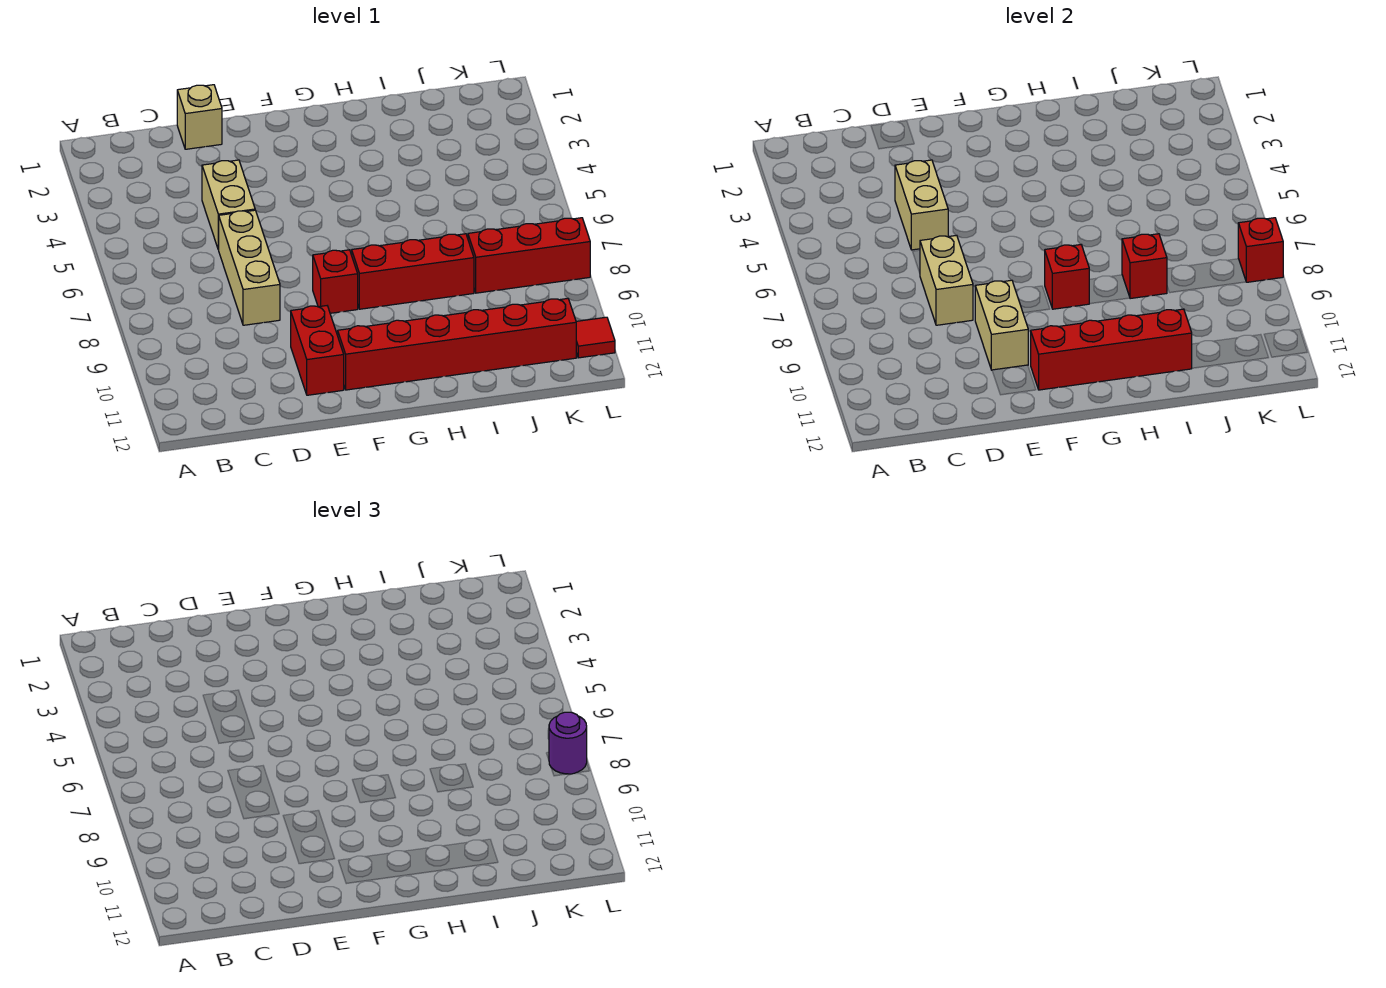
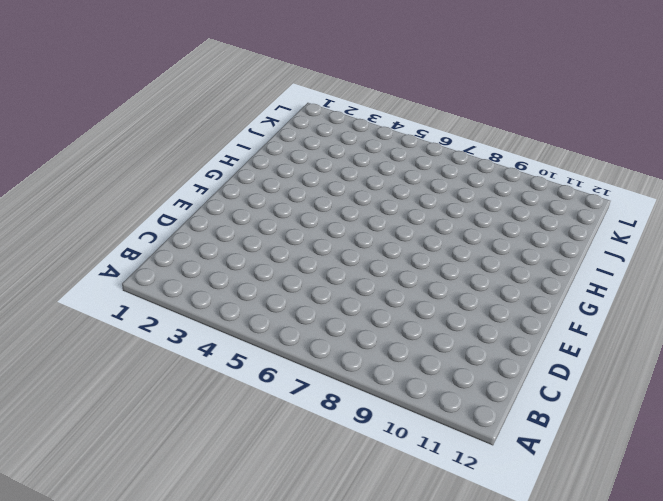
none -> tan brick D1 level 1
none -> tan brick D4:D5 level 1
none -> tan brick D6:D8 level 1

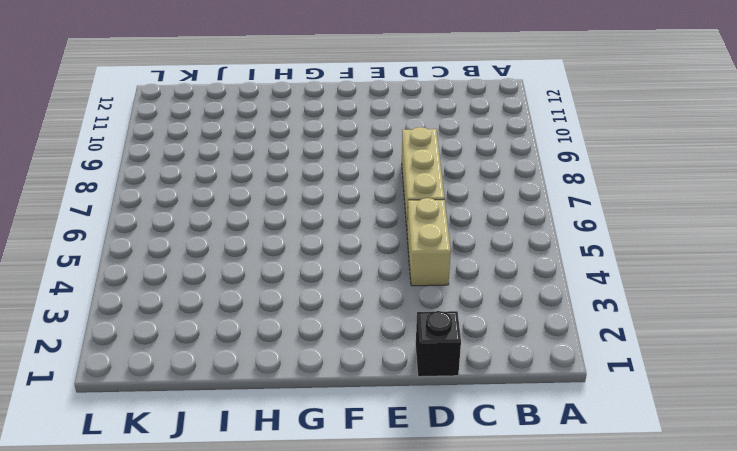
black brick D1 level 1 -> tan brick D1 level 1
none -> red brick E10:E11 level 1
none -> red brick F8 level 1
none -> red brick F11:K11 level 1

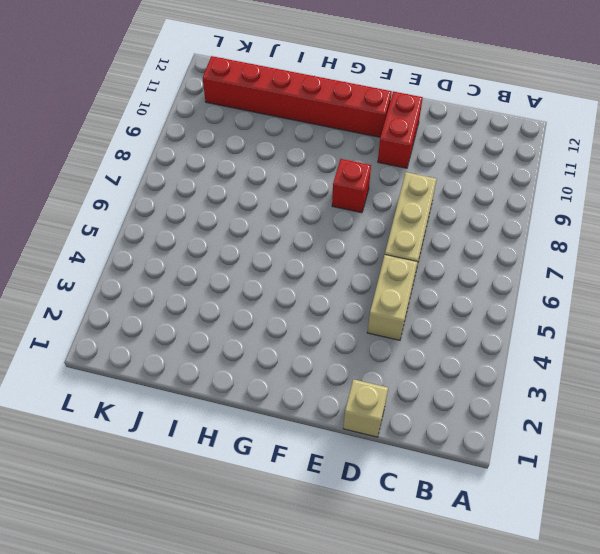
none -> red brick G8:I8 level 1
none -> red brick J8:L8 level 1
none -> red tile L11 level 1

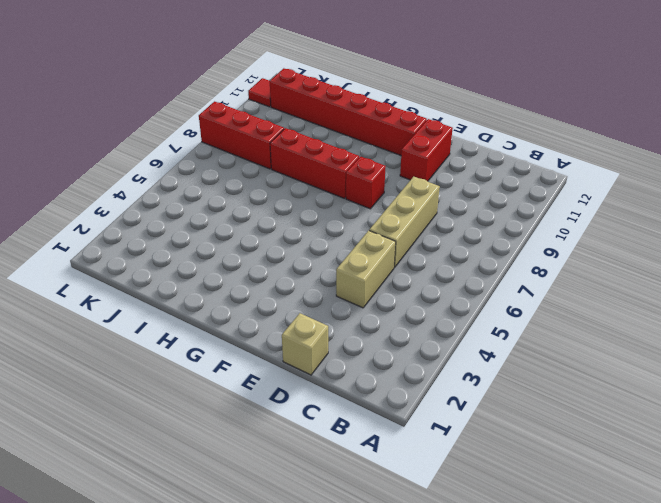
none -> tan brick D4:D5 level 2
none -> tan brick D7:D8 level 2
none -> tan brick E9:E10 level 2

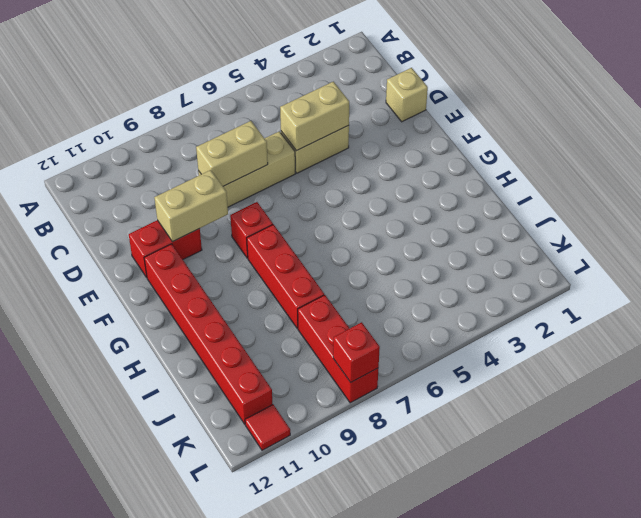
none -> red brick F11:I11 level 2
none -> red brick G8 level 2
none -> red brick I8 level 2

